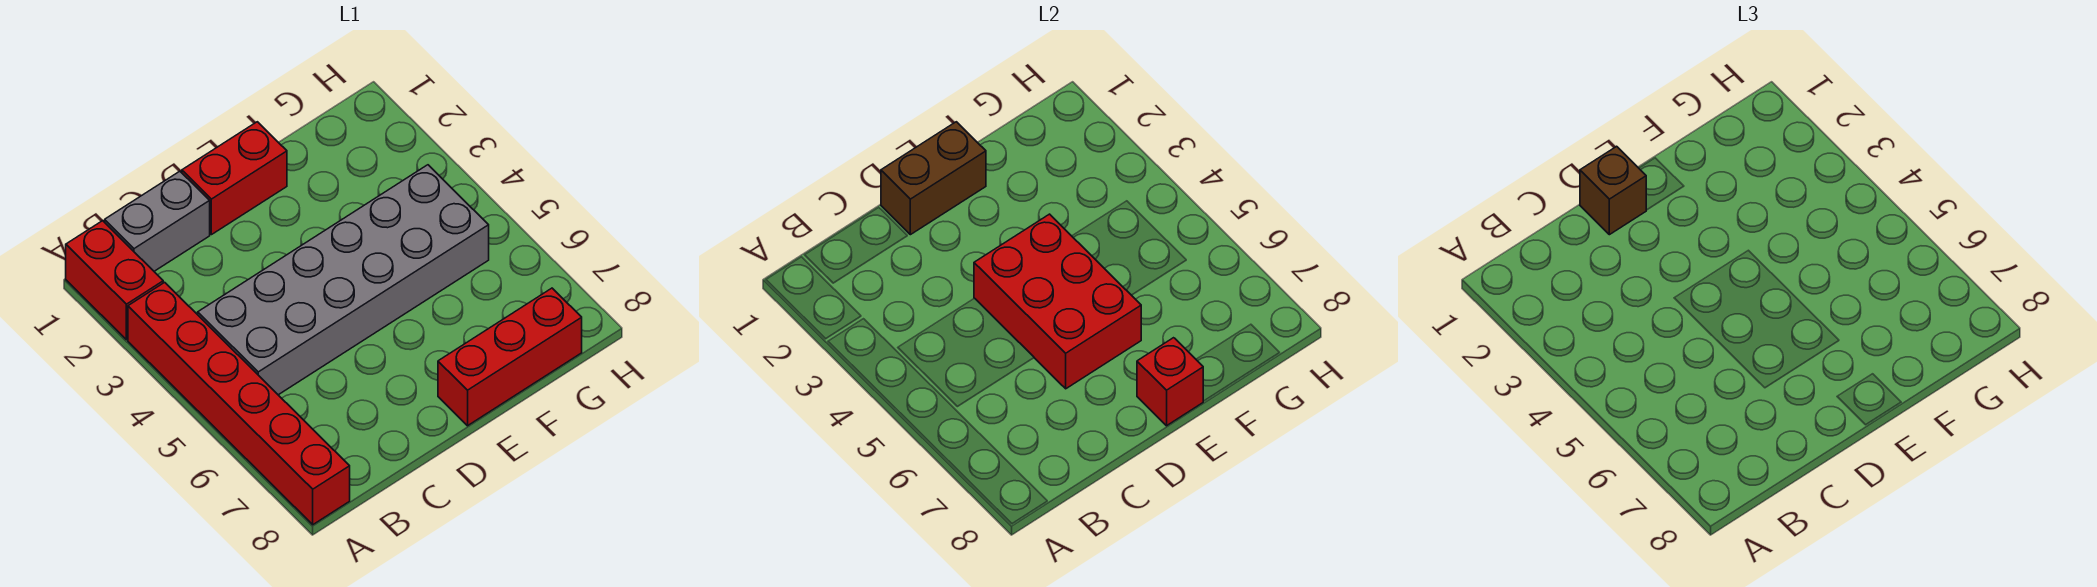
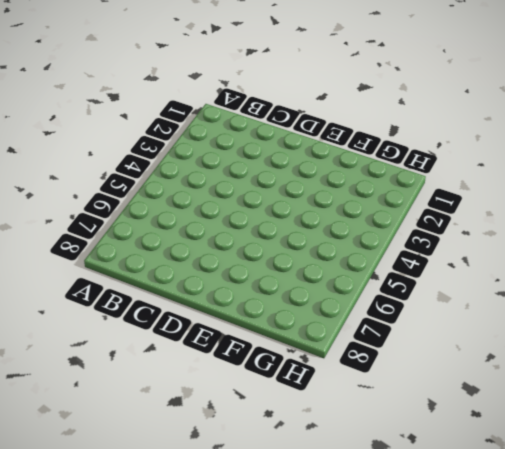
none -> red brick A1:A2 level 1
none -> red brick A3:A8 level 1

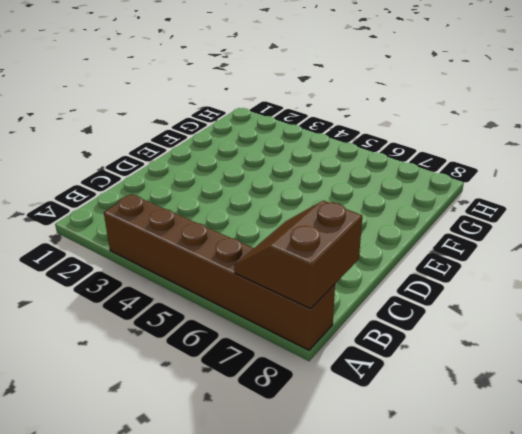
brown brick A3:A8 level 1 -> red brick A3:A8 level 1
brown slope A7:B8 level 2 top 8 -> none
none -> red brick A1:A2 level 1
none -> grey brick B1:C1 level 1

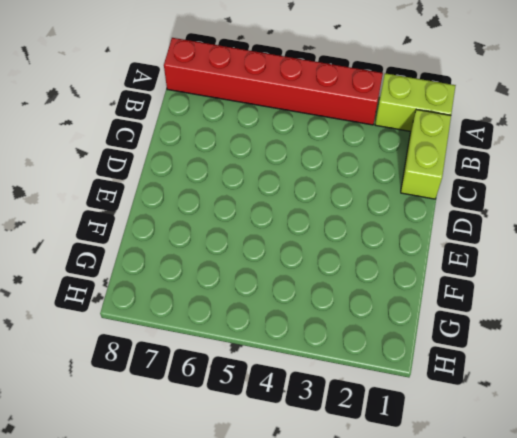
lime brick A1:A2 level 1 -> red brick A1:A2 level 1
lime brick B1:C1 level 1 -> grey brick B1:C1 level 1
none -> grey brick B4:G5 level 1
none -> red brick D1:E1 level 1

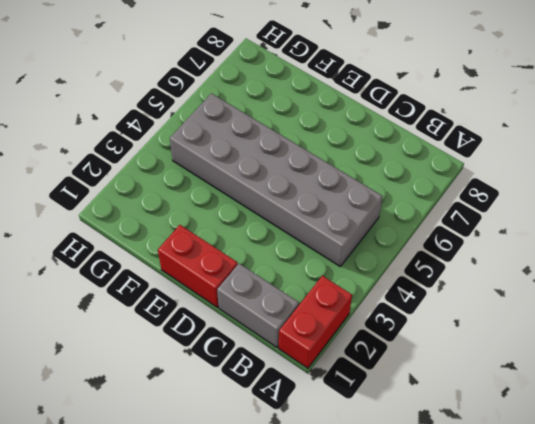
none -> red brick A3:A8 level 1
none -> red brick E8:G8 level 1

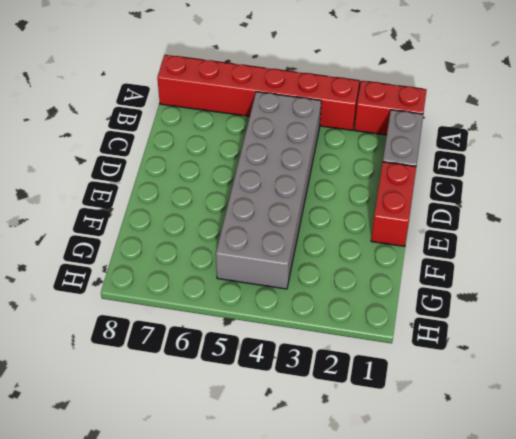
none -> red brick E8:G8 level 1
none -> brown brick D1:E1 level 2

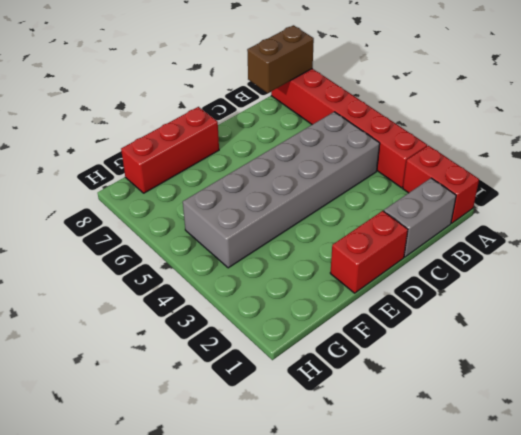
brown brick A8:B8 level 2 -> brown brick D1:E1 level 2
none -> red brick D4:E6 level 2
none -> red brick E8 level 2

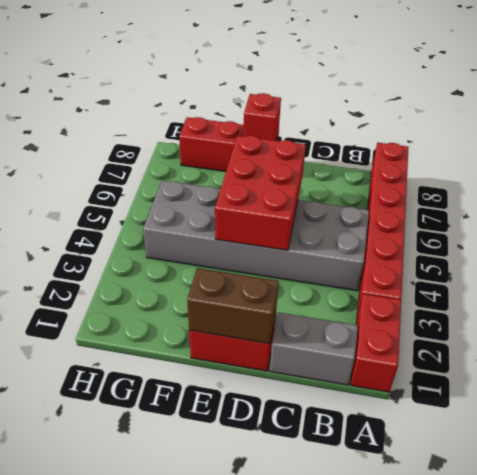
none -> brown brick D1 level 3

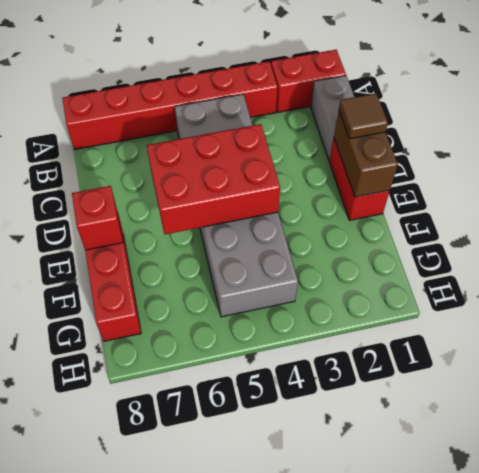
brown tile D1 level 3 -> brown brick D1 level 3

